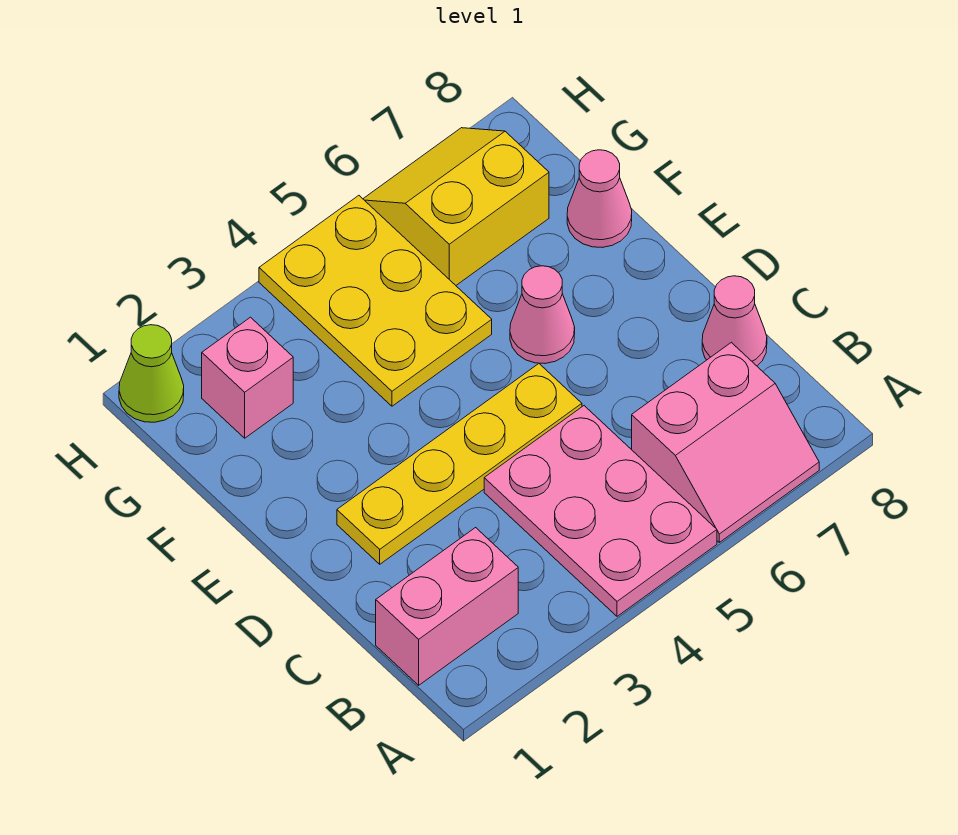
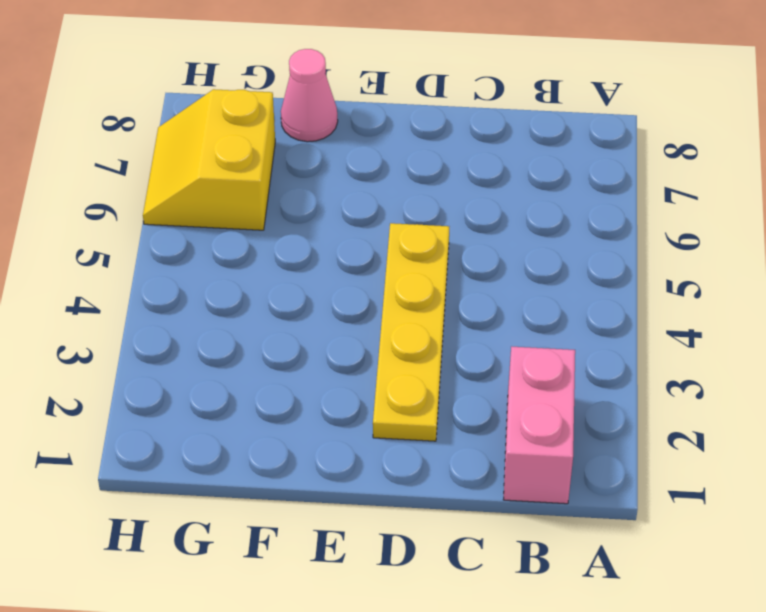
none -> pink plate A4:C5 level 1
none -> pink slope A6:B7 level 1 top B

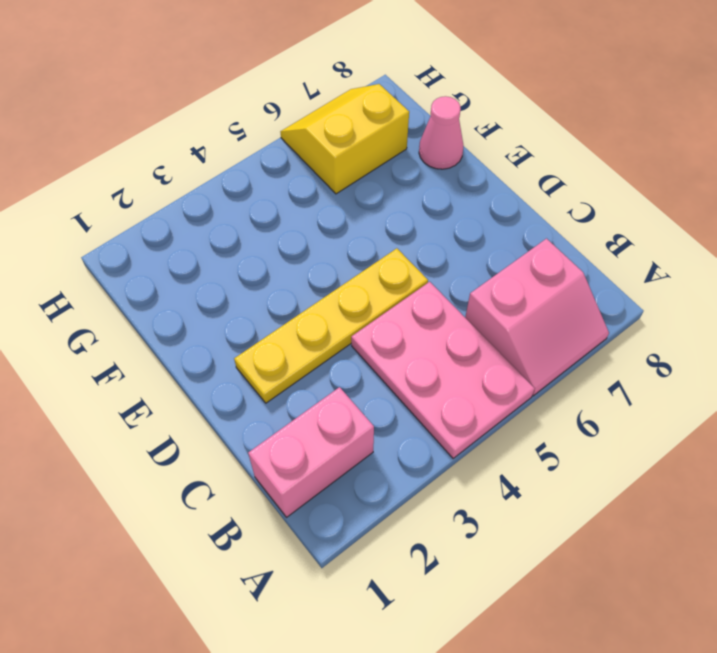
none -> pink cone C8 level 1
none -> pink cone E6 level 1

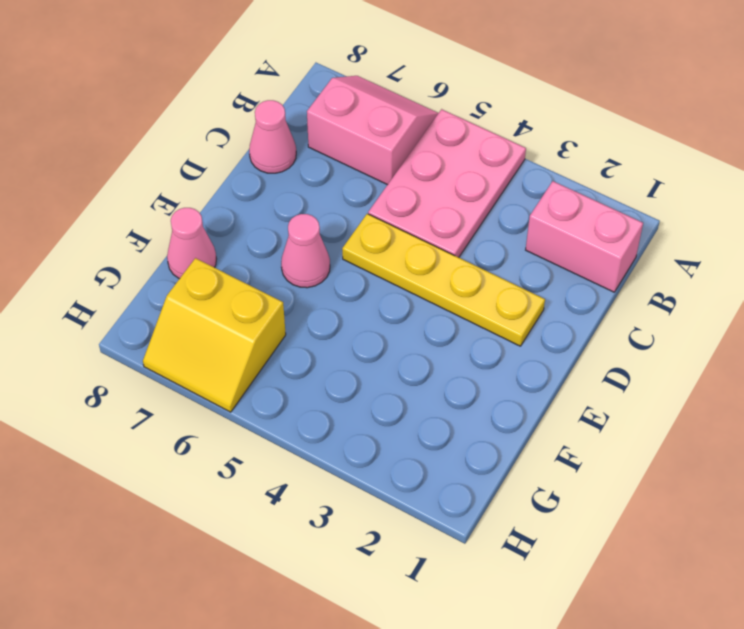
none -> yellow plate F4:H5 level 1
none -> pink brick G2 level 1

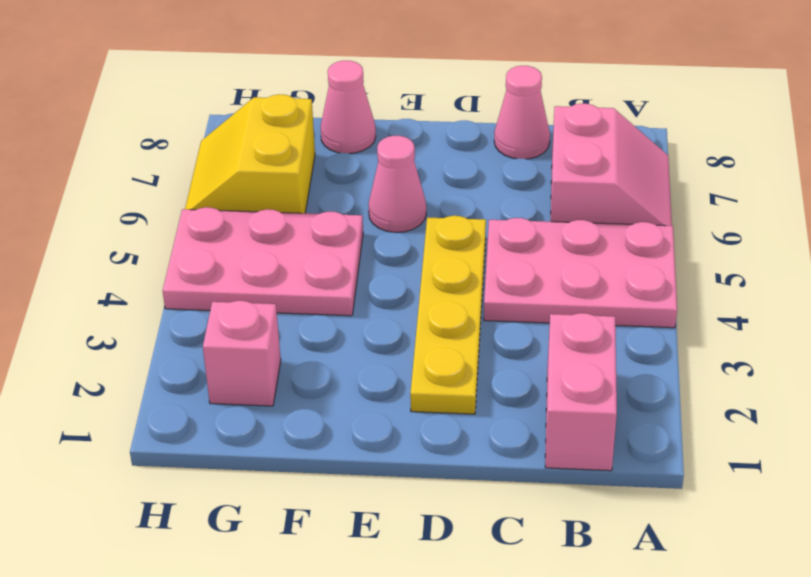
pink plate F4:H5 level 1 -> yellow plate F4:H5 level 1
none -> lime cone H1 level 1

